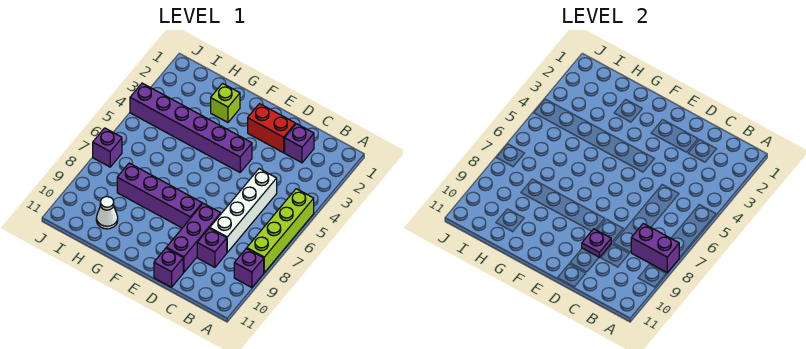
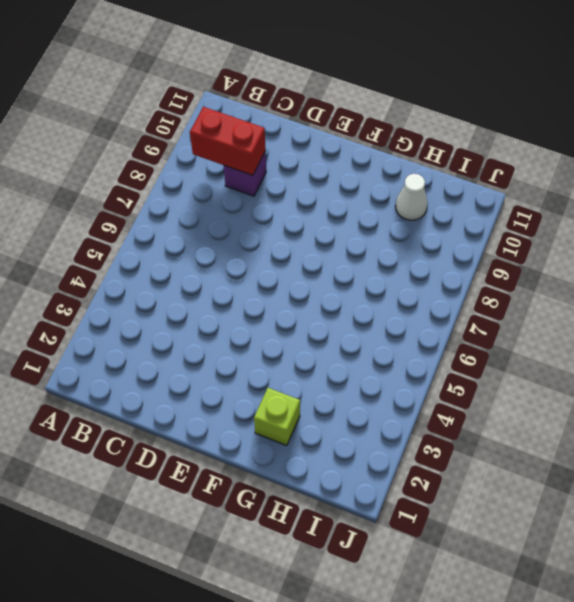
red brick B9:C9 level 2 -> red brick D2:E2 level 1
none -> lime brick A5:A8 level 1
none -> purple brick A9 level 1
none -> purple brick C2 level 1

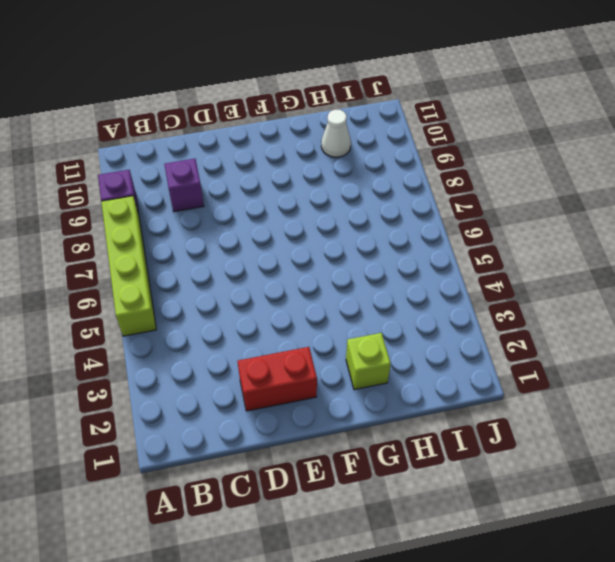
none -> purple brick C2 level 1
none -> white brick C5:C8 level 1
none -> purple brick D8:D10 level 1

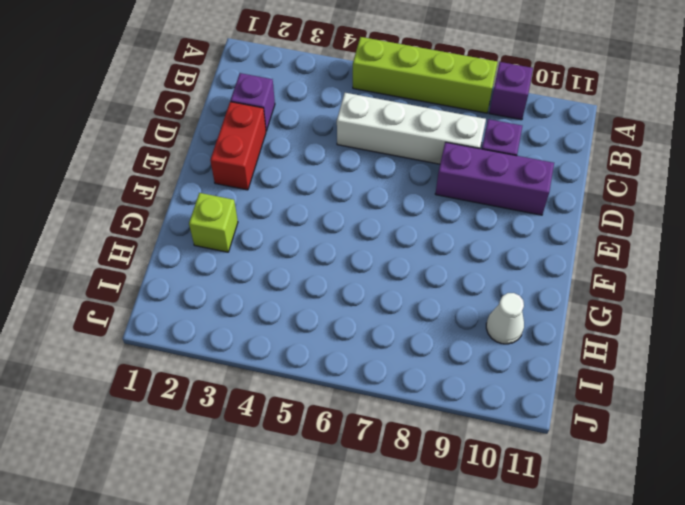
none -> purple brick D11 level 1
none -> purple brick E4:J4 level 1
none -> purple brick E8:H8 level 1

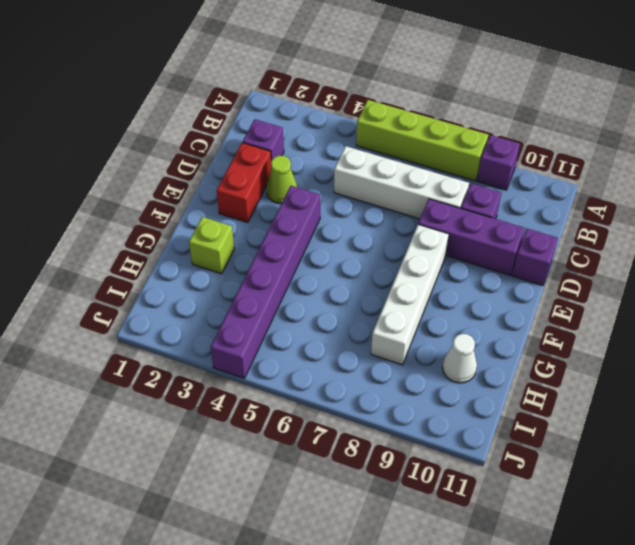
lime cone D3 level 1 -> none
white brick E8:H8 level 1 -> purple brick E8:H8 level 1
none -> purple brick J7 level 1
none -> purple brick A8:B8 level 2
none -> purple plate D9 level 2

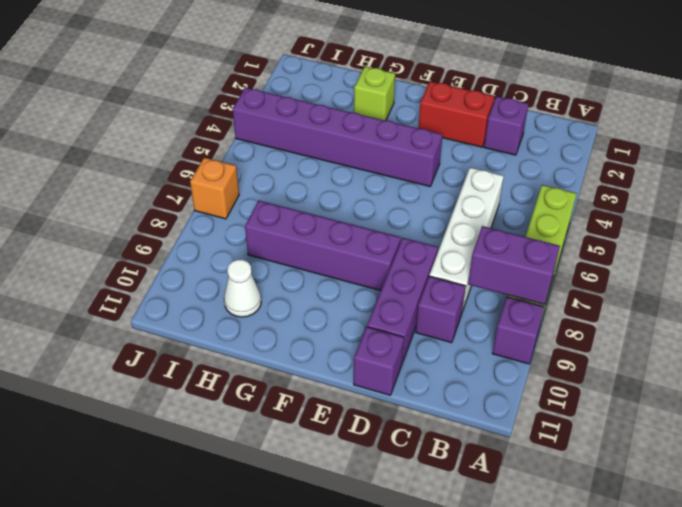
orange brick J7 level 1 -> purple brick J7 level 1
none -> purple plate D9 level 2

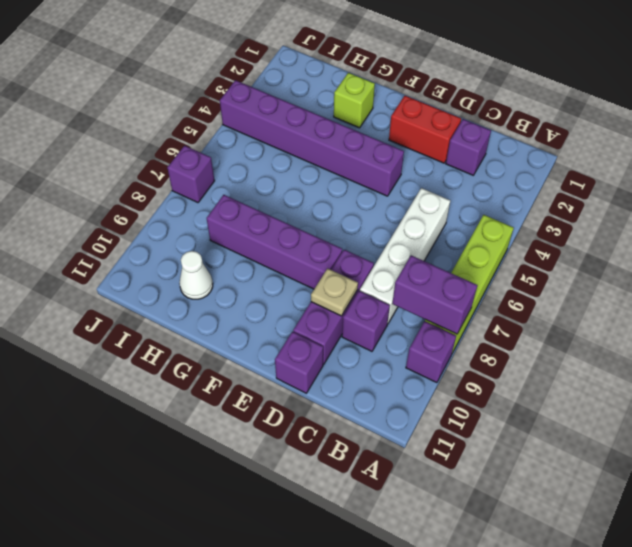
tan plate D9 level 2 -> purple plate D9 level 2

